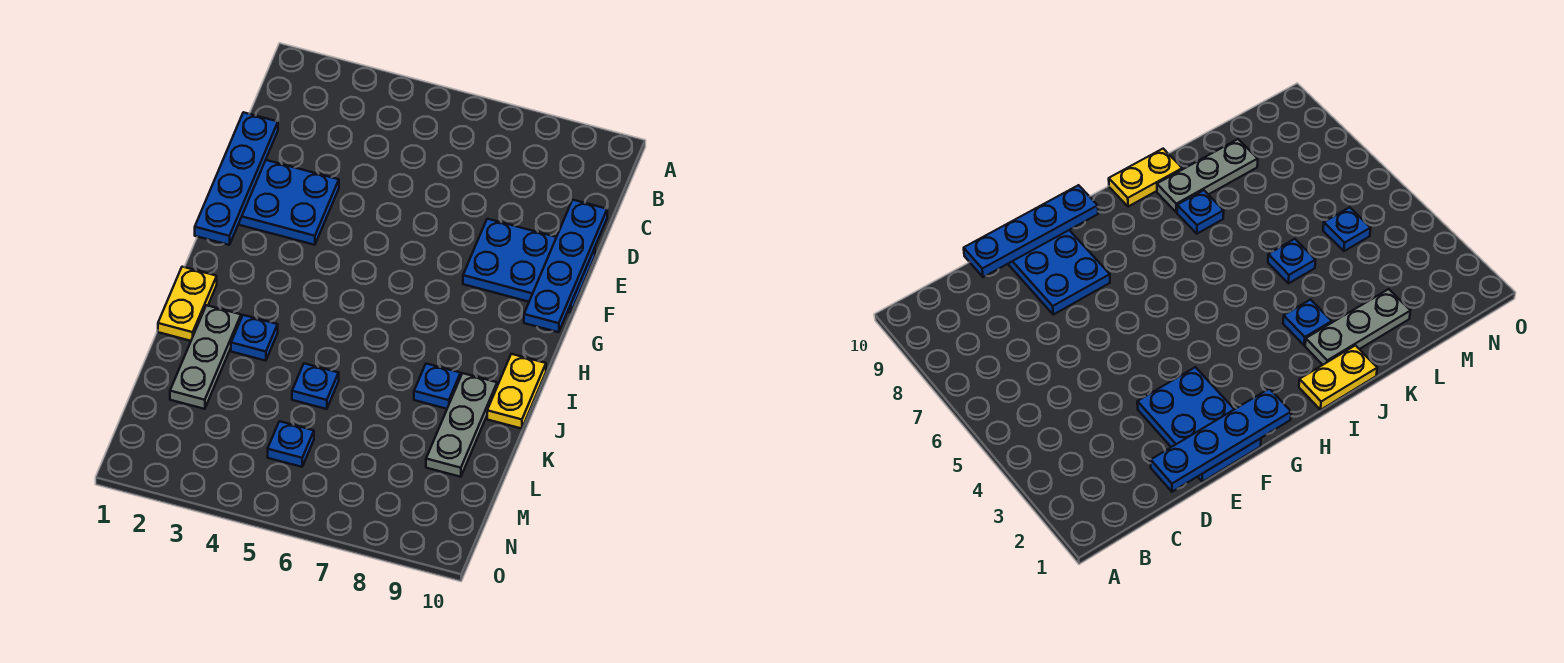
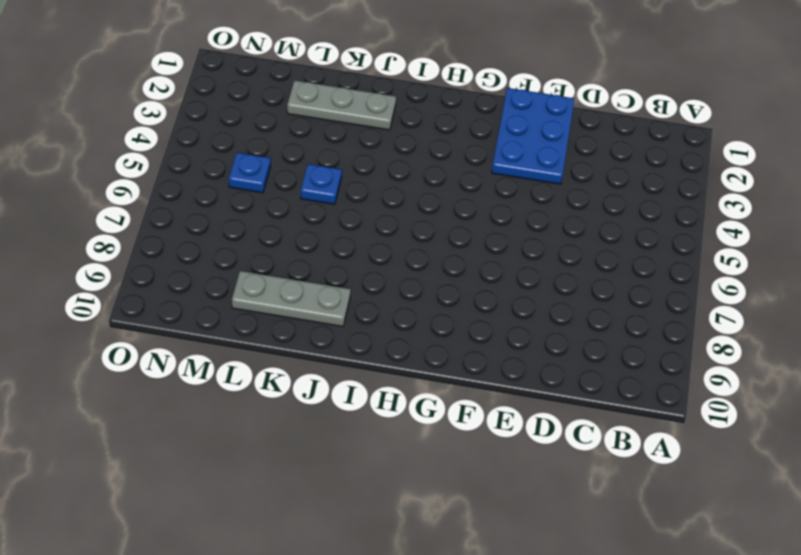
none -> blue plate E8:F10 level 1
none -> yellow plate I1:J1 level 1
none -> yellow plate I10:J10 level 1

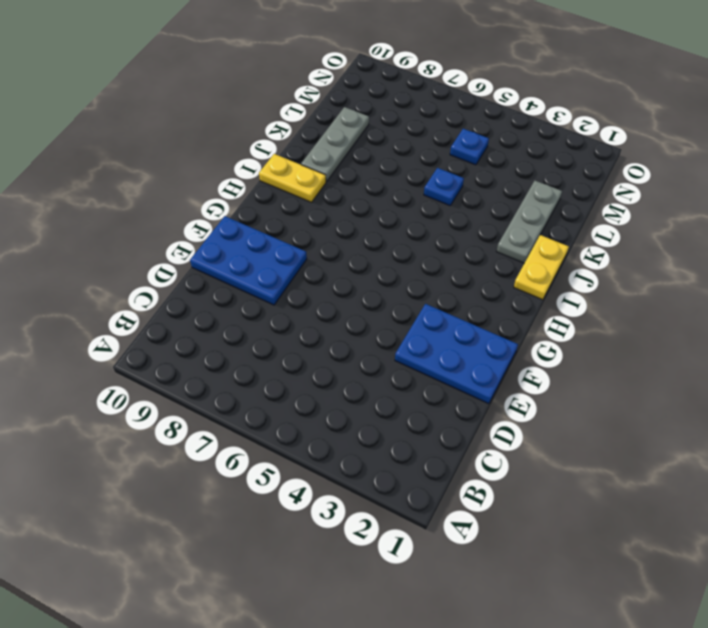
yellow plate I9:I10 level 1 -> yellow plate I10:J10 level 1
none -> blue plate J3 level 1
none -> blue plate J8 level 1
none -> blue plate D1:G1 level 2

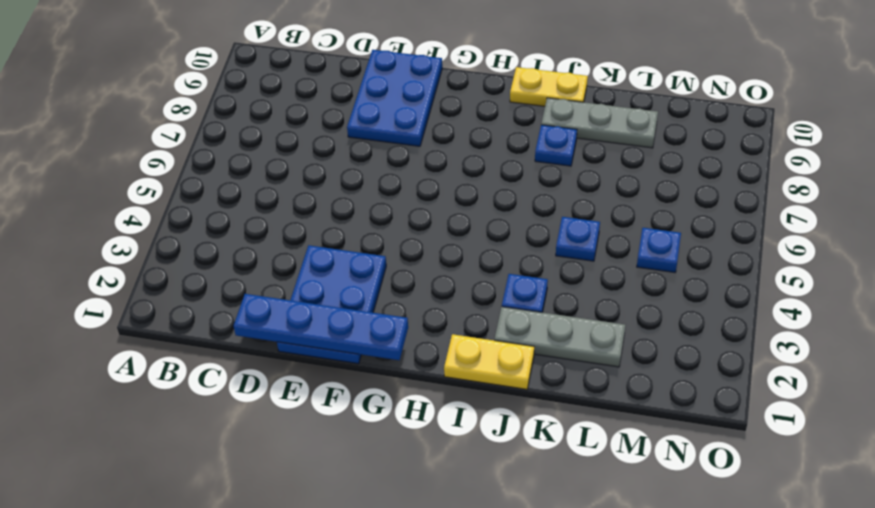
none -> blue plate D10:G10 level 2

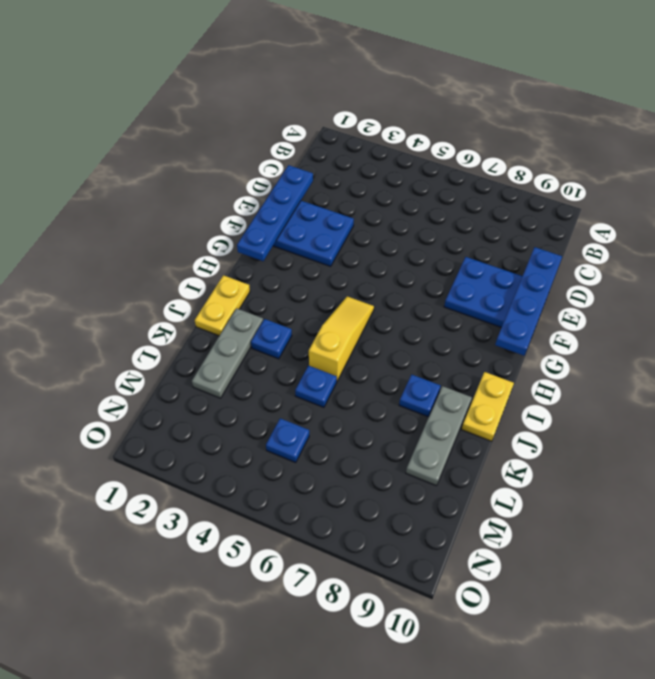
yellow slope H5:J5 level 1 top J -> none

